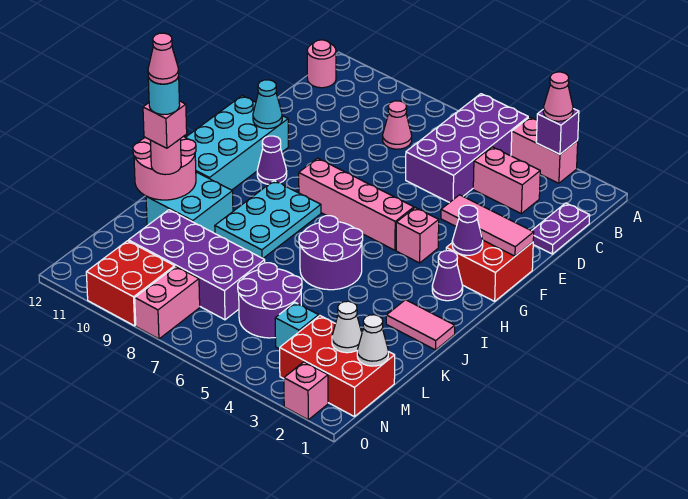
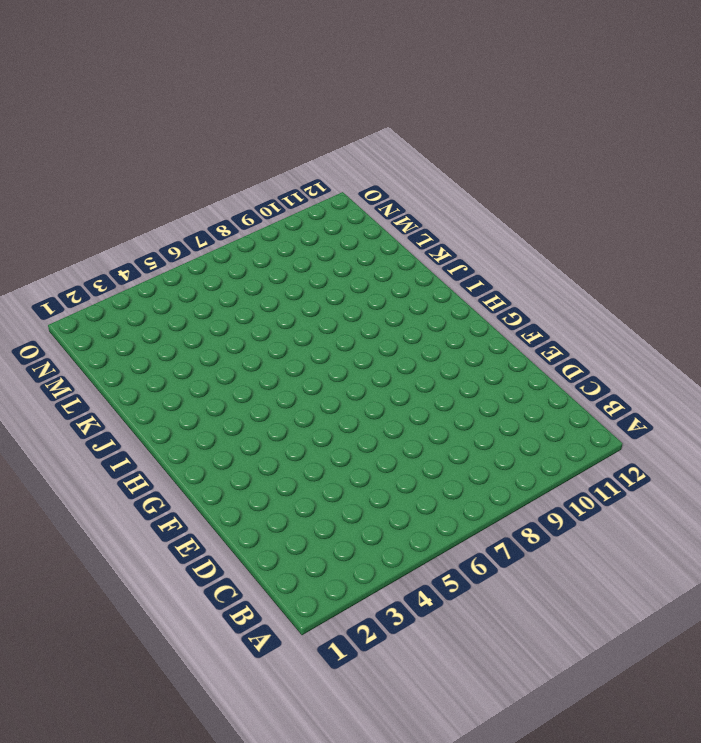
none -> pink brick A3:A4 level 1
none -> purple brick A5:D6 level 1
none -> pink round brick B12 level 1
none -> purple plate C1:D1 level 1

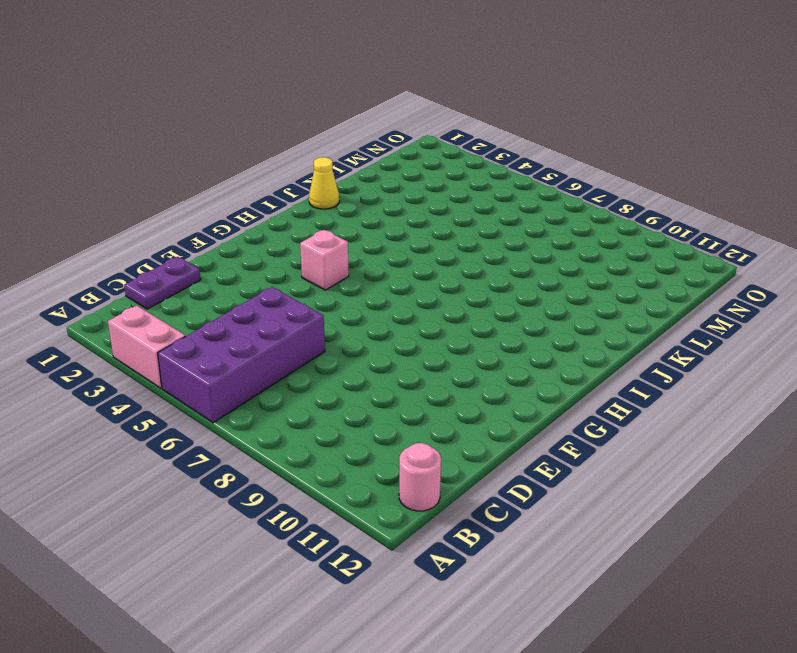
yellow cone J1 level 1 -> pink tile J1:J2 level 1
none -> pink brick C3:C4 level 1
none -> pink cone C8 level 1
none -> red brick F1:G2 level 1
none -> cyan brick F11:I12 level 1

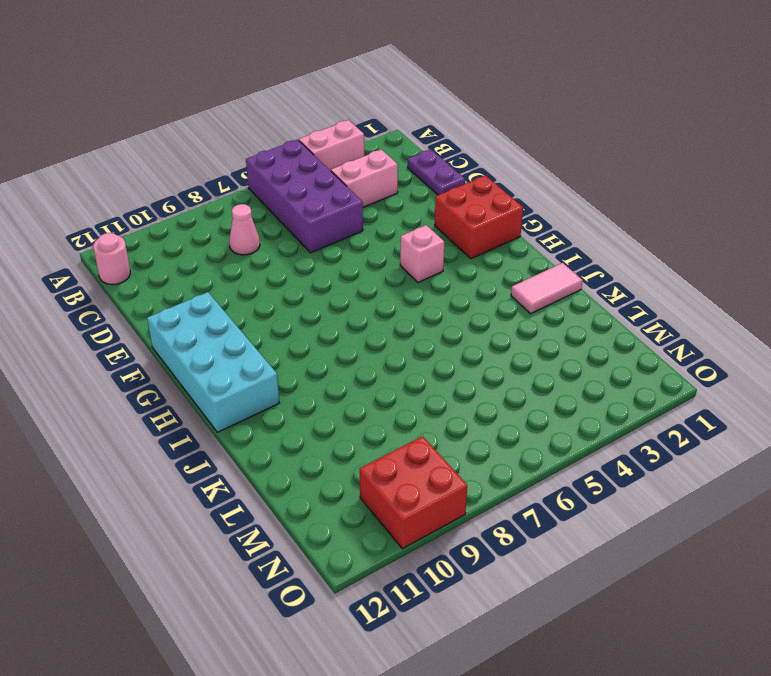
none -> pink brick G5:G8 level 1
none -> purple cone G10 level 1
none -> purple cone H2 level 1
none -> cyan plate H8:J9 level 1

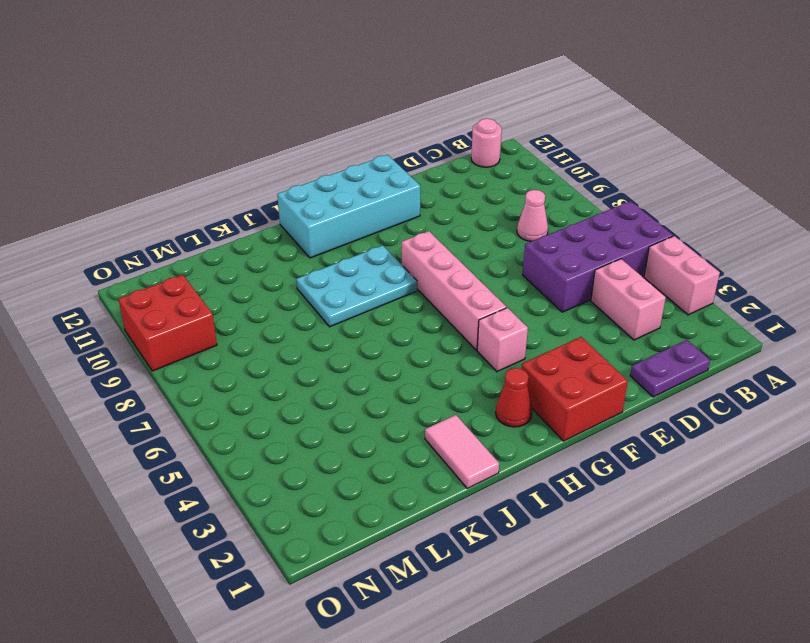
red cone H2 level 1 -> purple cone H2 level 1
none -> purple cone G10 level 1
none -> purple round brick I5:J6 level 1
none -> cyan brick J10:K11 level 1
none -> purple round brick L5:M6 level 1

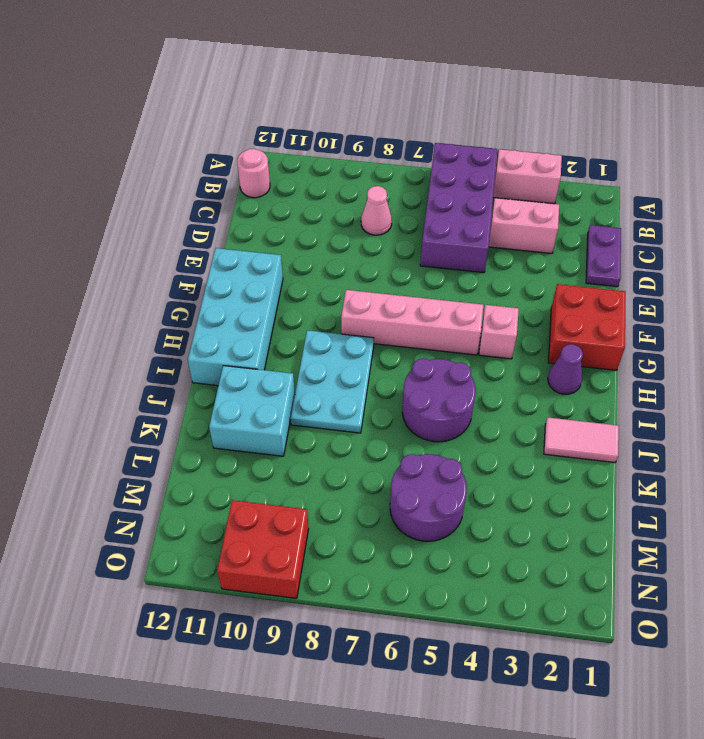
none -> purple cone G10 level 1
none -> purple brick L7:M10 level 1
none -> red brick M1:N3 level 1
none -> cyan brick M4 level 1

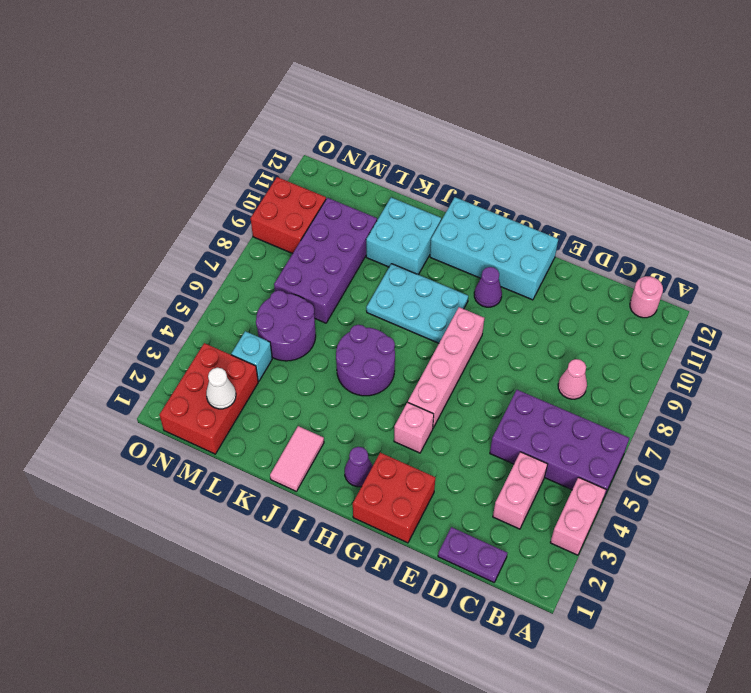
none -> pink brick N8:O8 level 1
none -> pink brick O2 level 1
none -> purple brick A3 level 2
none -> pink tile F1:F3 level 2

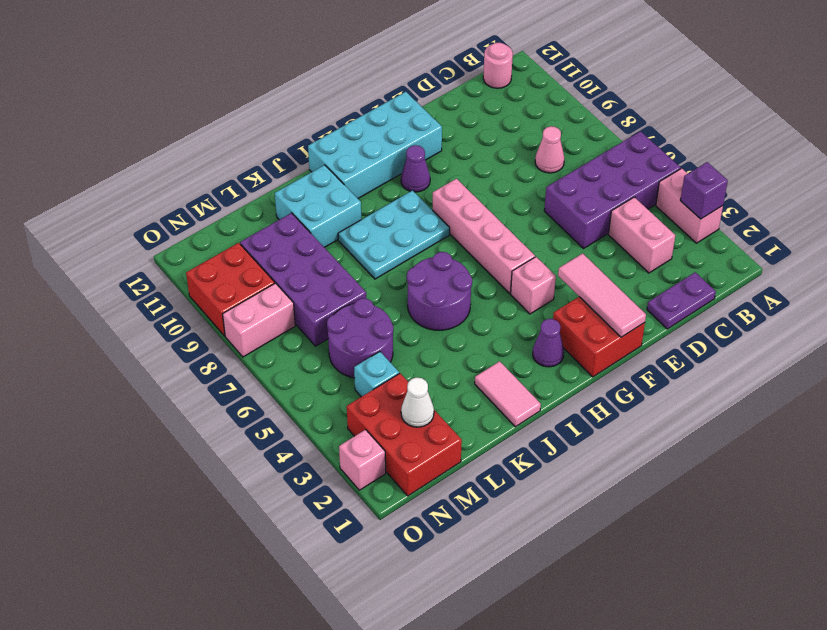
none -> cyan cone F11 level 2
none -> purple cone G2 level 2
none -> pink round brick J11:K12 level 2
none -> white cone M1 level 2

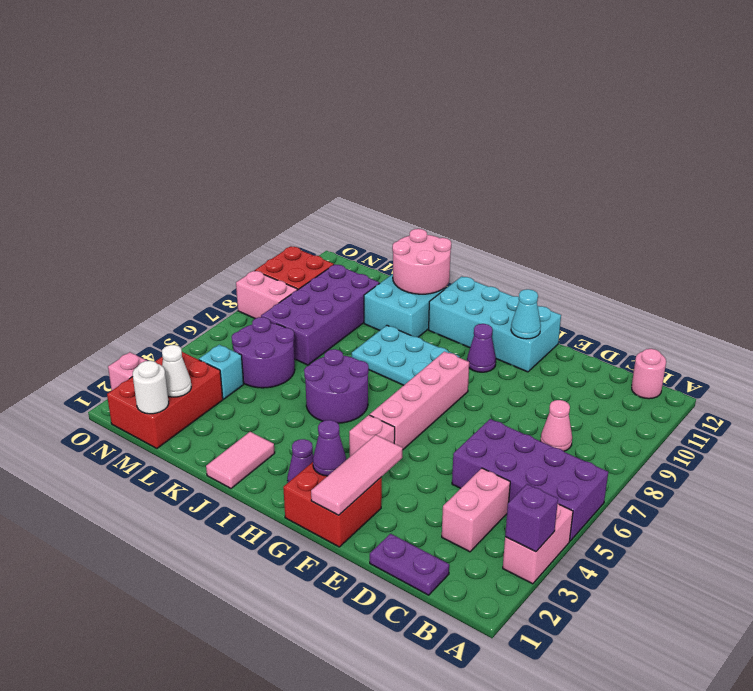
white round brick M1 level 2 -> white cone M1 level 2
none -> pink cone A3 level 3
none -> pink round brick K11 level 3
none -> pink brick K11 level 4
none -> cyan round brick K11 level 5

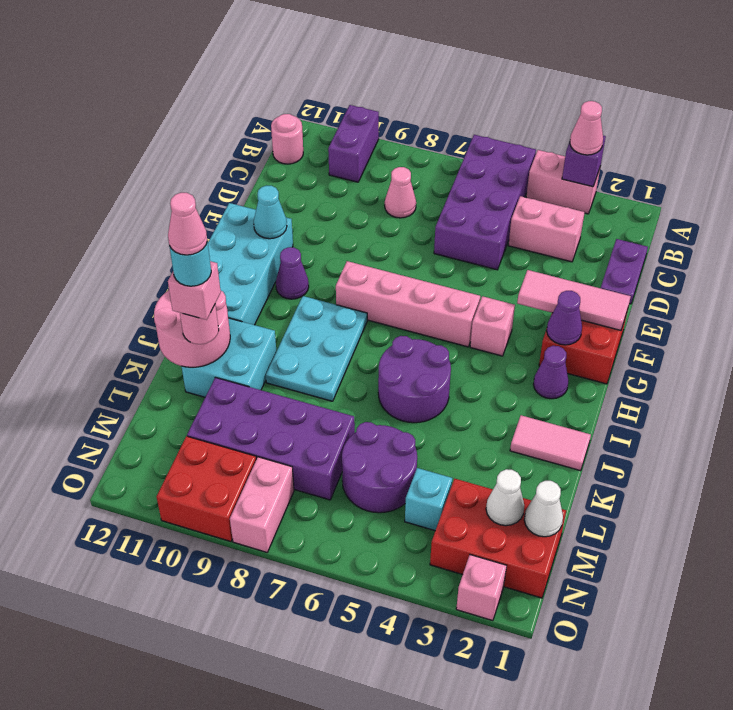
purple brick A10:B10 level 1 -> none

